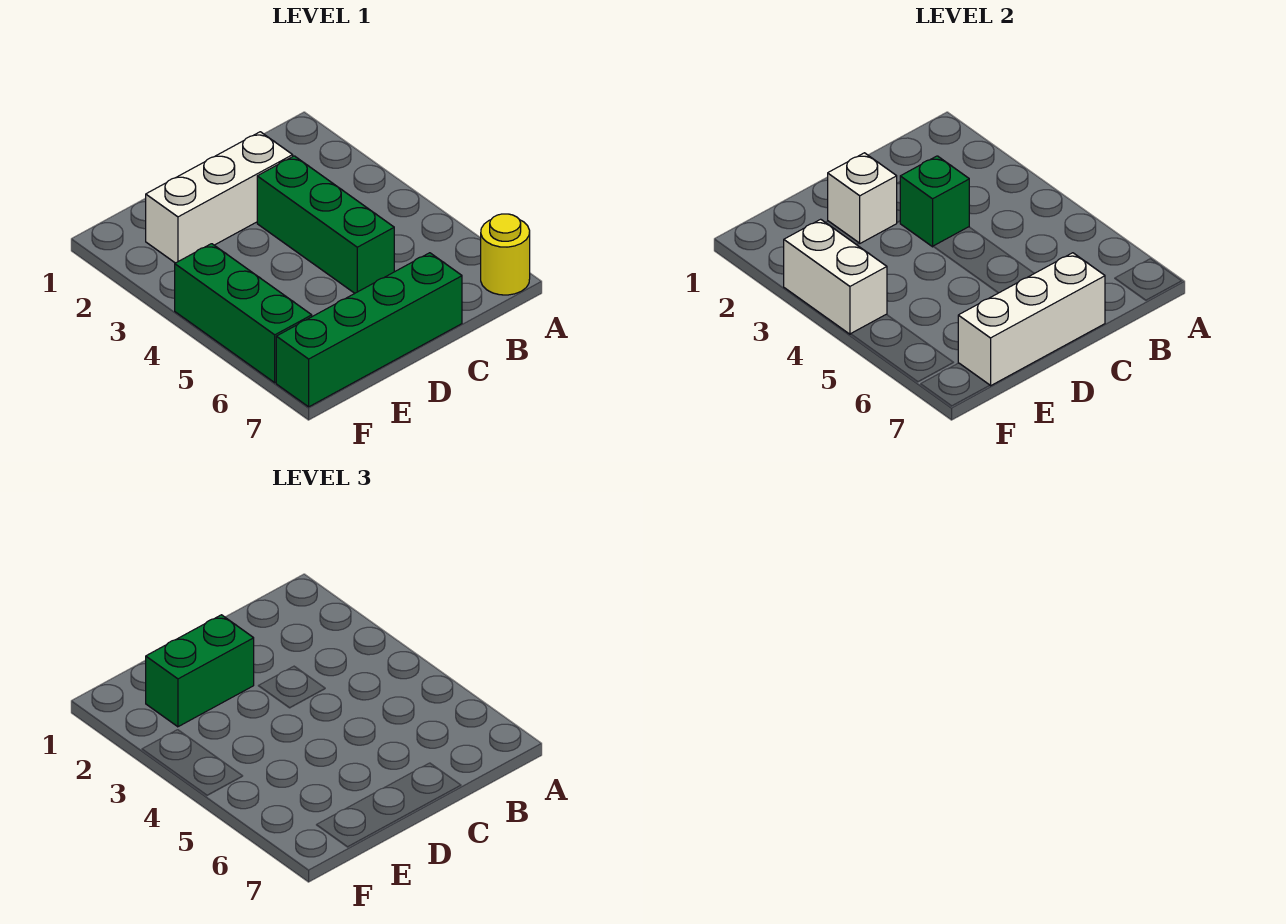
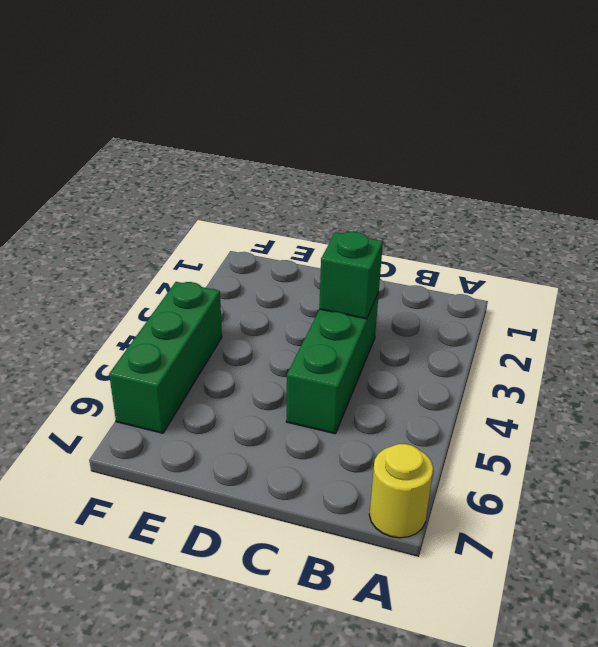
none -> white brick C2:E2 level 1
none -> green brick C7:F7 level 1

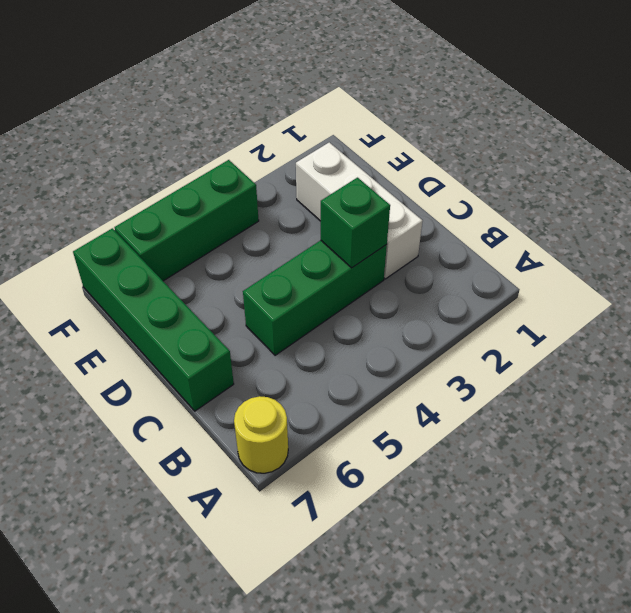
none -> white brick C7:E7 level 2
none -> white brick D2 level 2

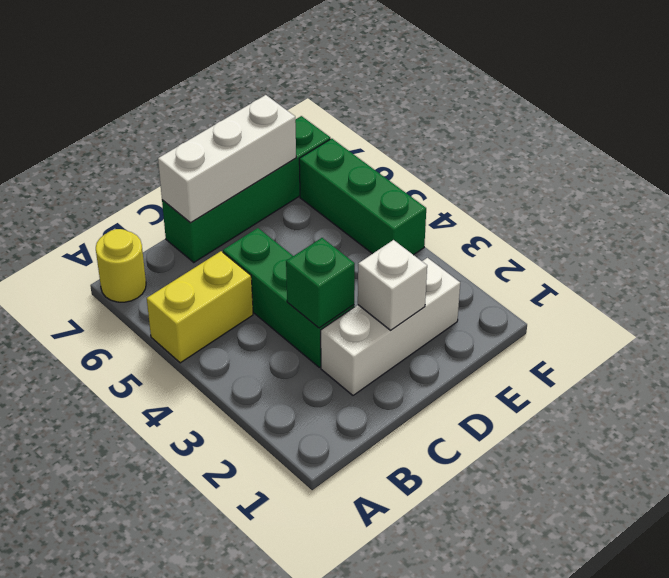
yellow brick A5:B5 level 1 -> none
none -> white brick F3:F4 level 2
none -> green brick D2:E2 level 3

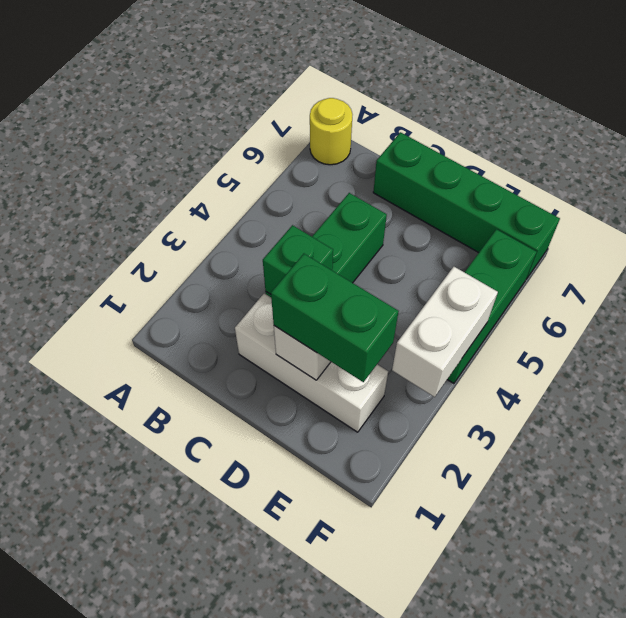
none -> white brick C7:E7 level 2

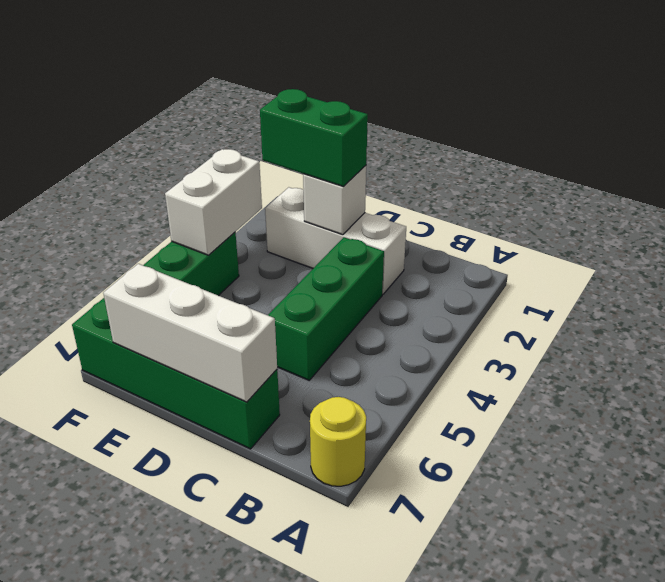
none -> green brick C3 level 2

